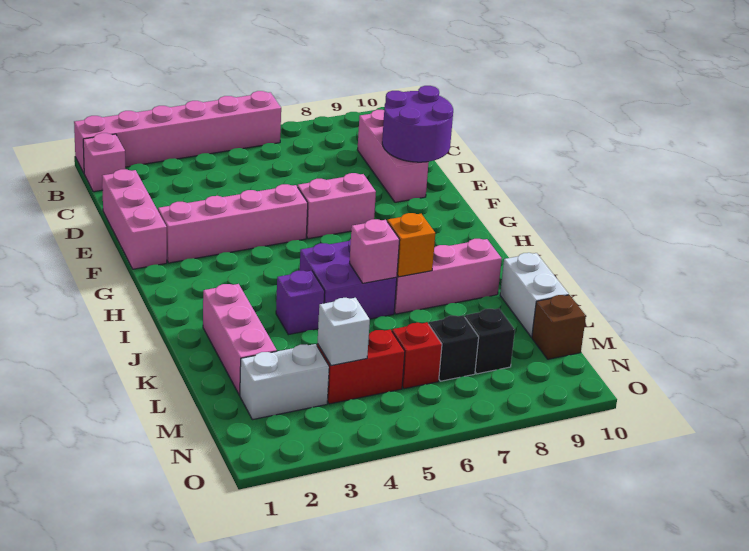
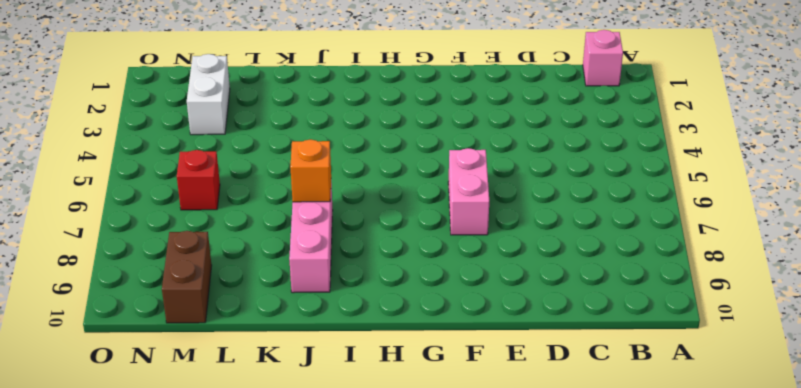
brown brick M9:M10 level 1 -> brown brick M10 level 1
none -> pink brick A1:A6 level 1
none -> pink brick C9:E9 level 1
none -> pink brick D1:F1 level 1

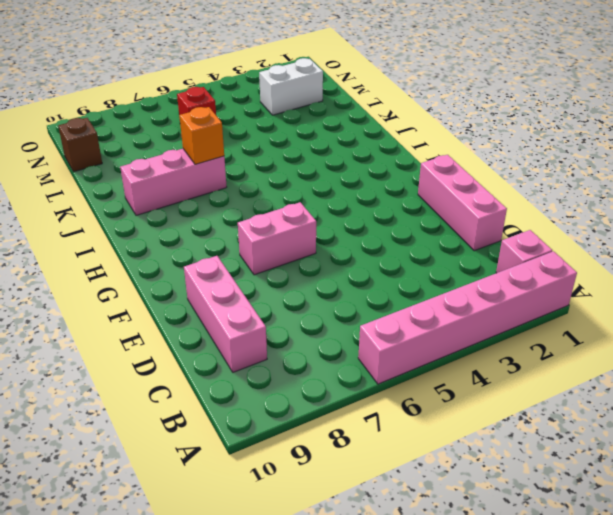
none -> pink brick F2:F5 level 1
none -> purple brick I5:J6 level 1
none -> pink brick J2:L2 level 1

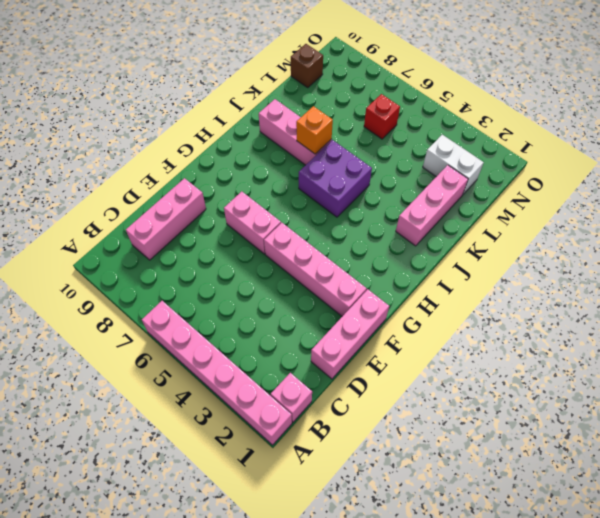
none -> purple brick J4 level 1
none -> white brick K10:L10 level 1
none -> red brick M4:M5 level 1

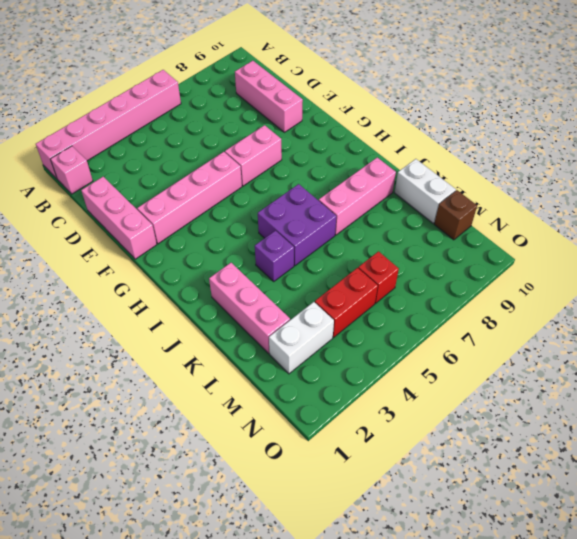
none -> black brick M7 level 1
none -> black brick M8 level 1
none -> purple round brick D9:E10 level 2

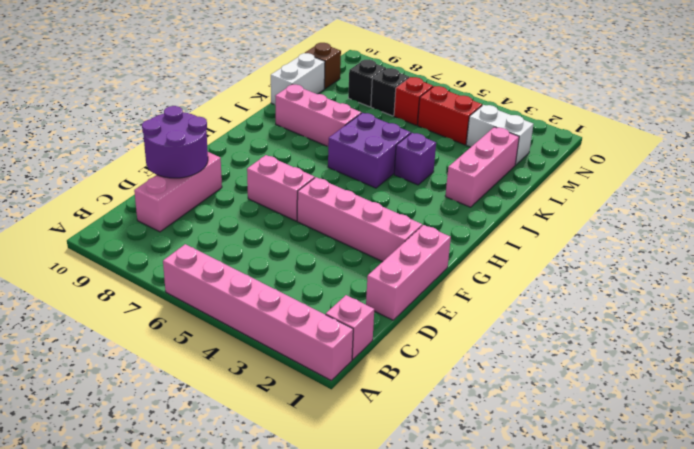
none -> pink brick J6 level 2
none -> orange brick J7 level 2
none -> white brick M4 level 2

